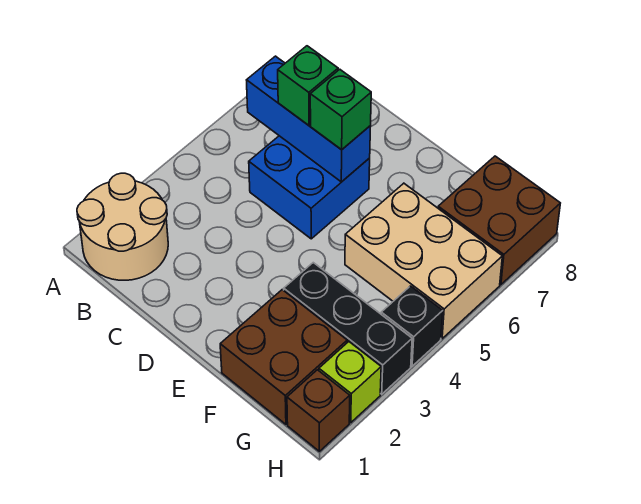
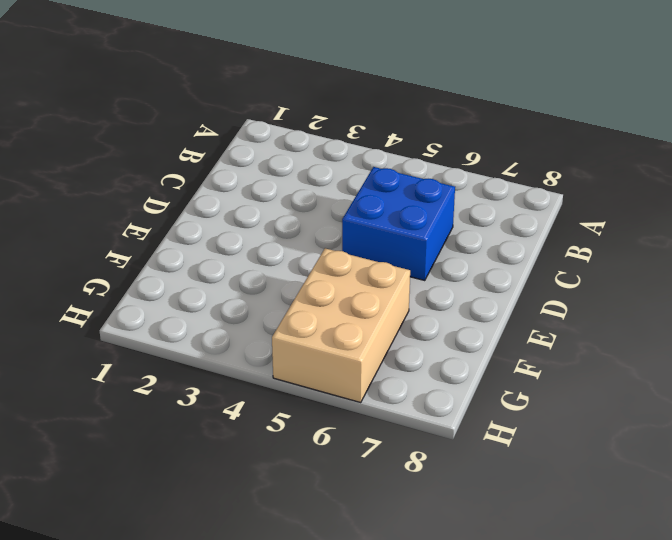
none -> tan round brick A1:B2 level 1
none -> brown brick F1:G2 level 1
none -> black brick F3:H3 level 1

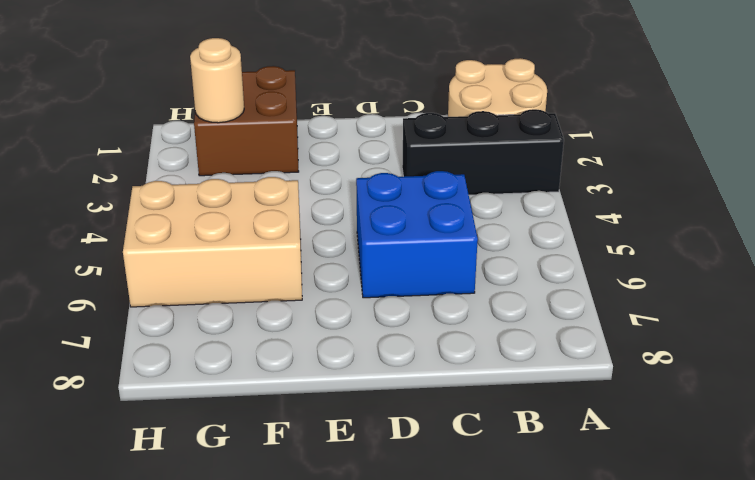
black brick A3:C3 level 1 -> black brick F3:H3 level 1
tan round brick G2 level 2 -> none
none -> brown brick G7:H8 level 1
none -> brown brick H1 level 1
none -> lime brick H2 level 1

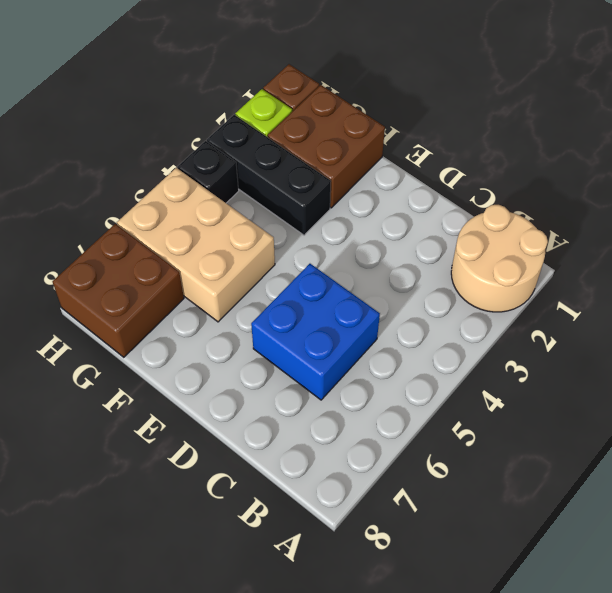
none -> blue brick B6:D6 level 2
none -> green brick C6 level 3
none -> green brick D6 level 3

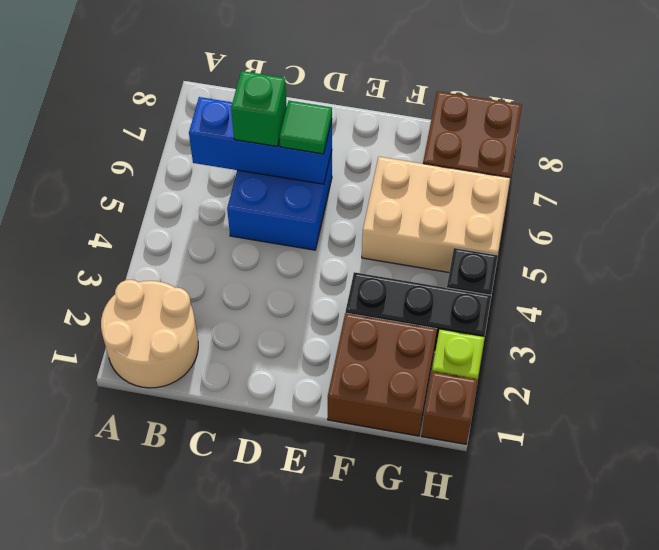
green tile D6 level 3 -> green brick D6 level 3

